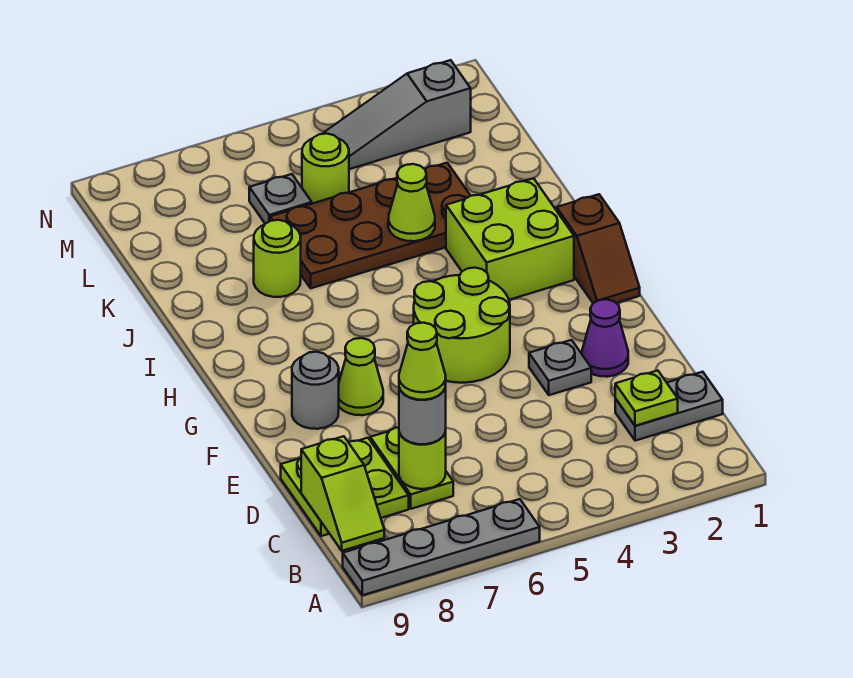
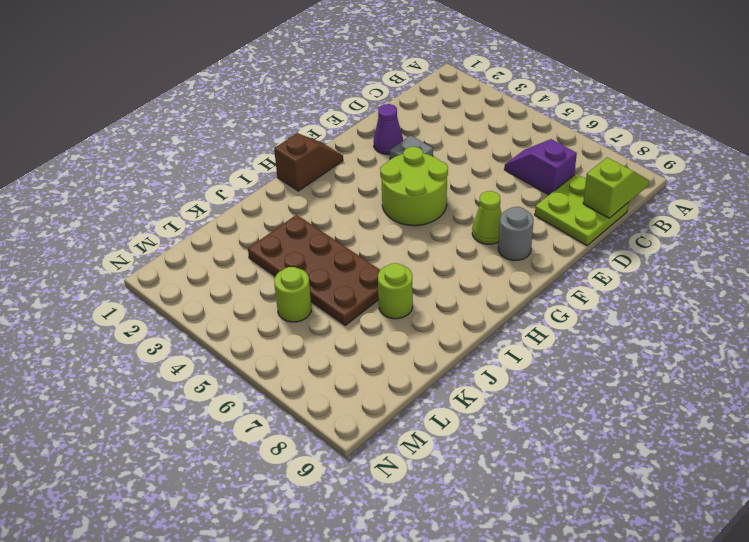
purple slope C6:C7 level 1 top 7 -> lime plate C7:D7 level 1
none -> grey plate A6:A9 level 1
none -> grey plate C1:C2 level 1
none -> lime brick H2:I3 level 1

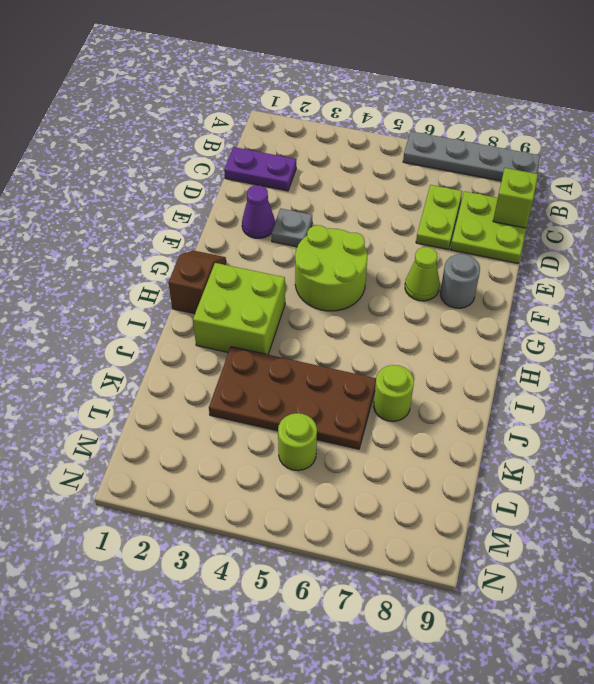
purple plate C1:C2 level 1 -> grey plate C1:C2 level 1
none -> grey plate L6 level 1
none -> grey slope M2:M4 level 1 top 2
none -> lime plate C2 level 2

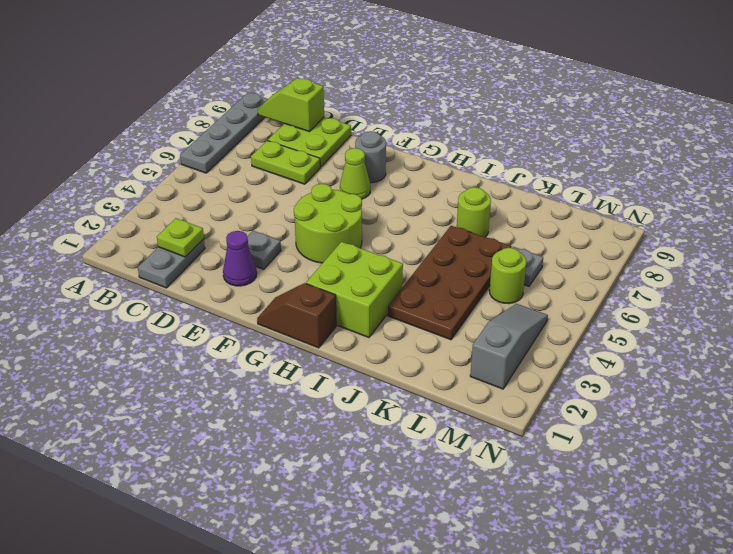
none -> lime round brick C7 level 2
none -> lime cone J4 level 2
none -> grey round brick C7 level 3

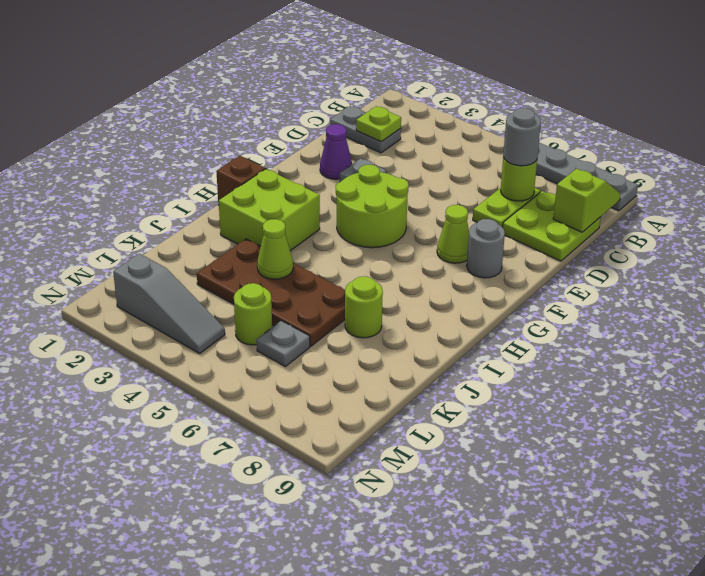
none -> lime cone C7 level 4

